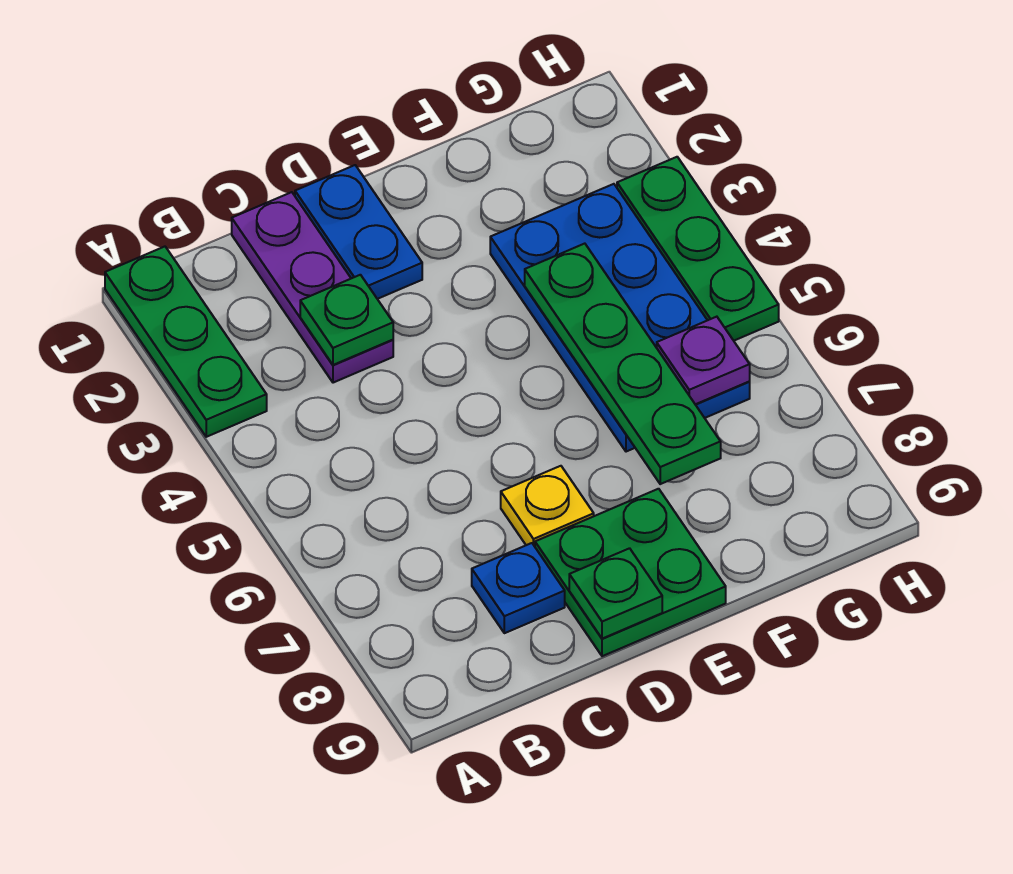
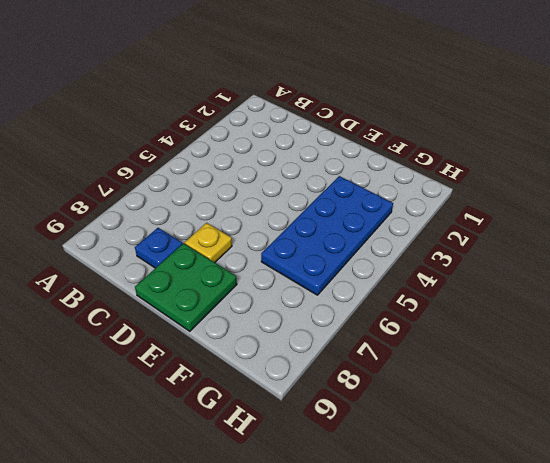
none -> green plate A1:A3 level 1
none -> purple plate C1:C3 level 1
none -> blue plate D1:D2 level 1

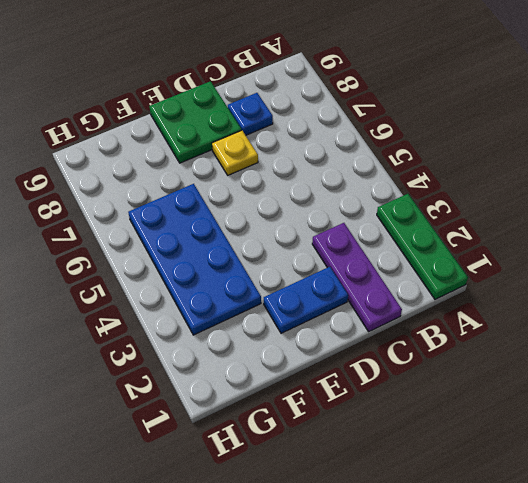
blue plate D2:E2 level 1 -> blue plate D1:D2 level 1
none -> green plate H3:H5 level 1
none -> green plate C3 level 2
none -> green plate D9 level 2

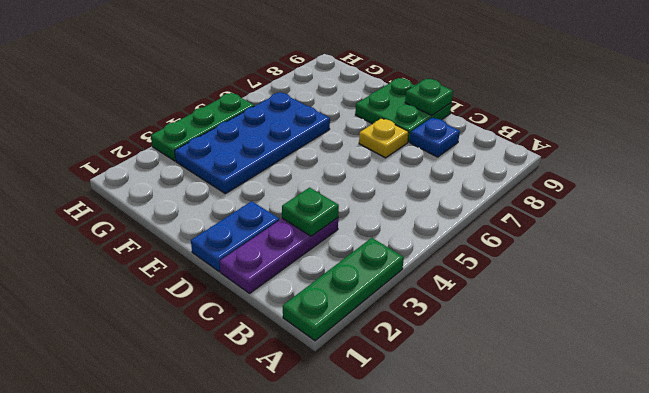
none -> green plate F4:F7 level 2
none -> purple plate G6 level 2

